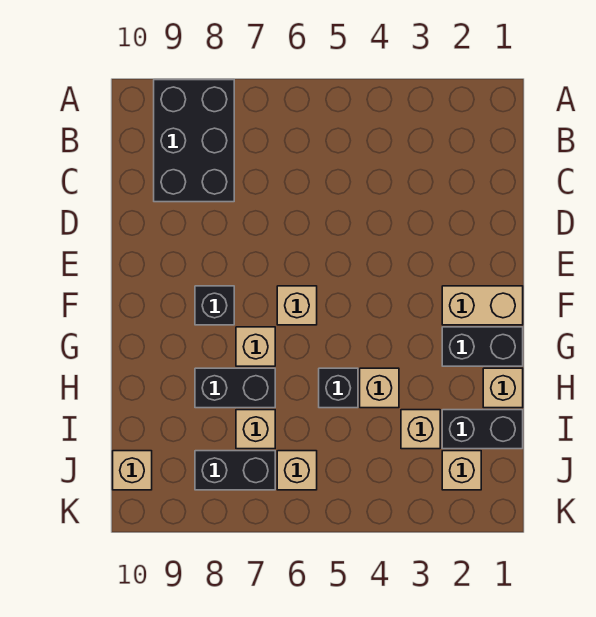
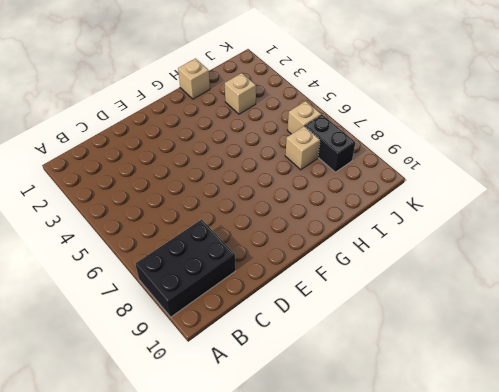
none -> tan brick F1:F2 level 1
none -> tan brick F6 level 1
none -> black brick F8 level 1

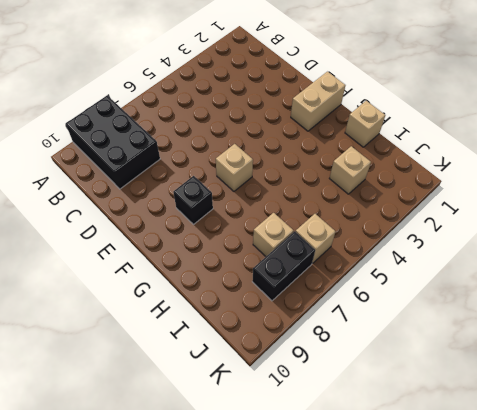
none -> black brick G1:G2 level 1
none -> tan brick G7 level 1
none -> tan brick H4 level 1

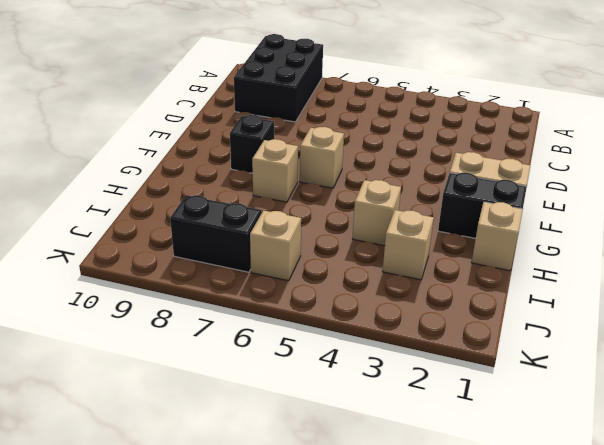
none -> black brick H5 level 1
none -> black brick H7:H8 level 1
none -> black brick I1:I2 level 1

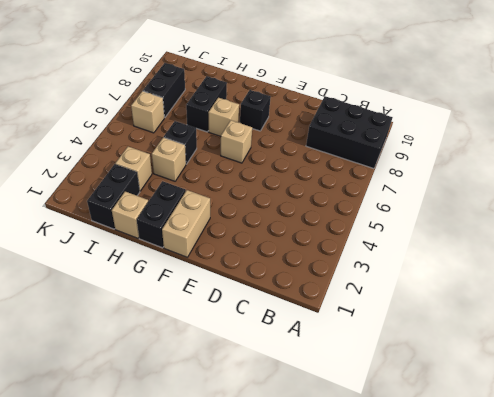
none -> tan brick I7 level 1
none -> tan brick J2 level 1
none -> tan brick J10 level 1

